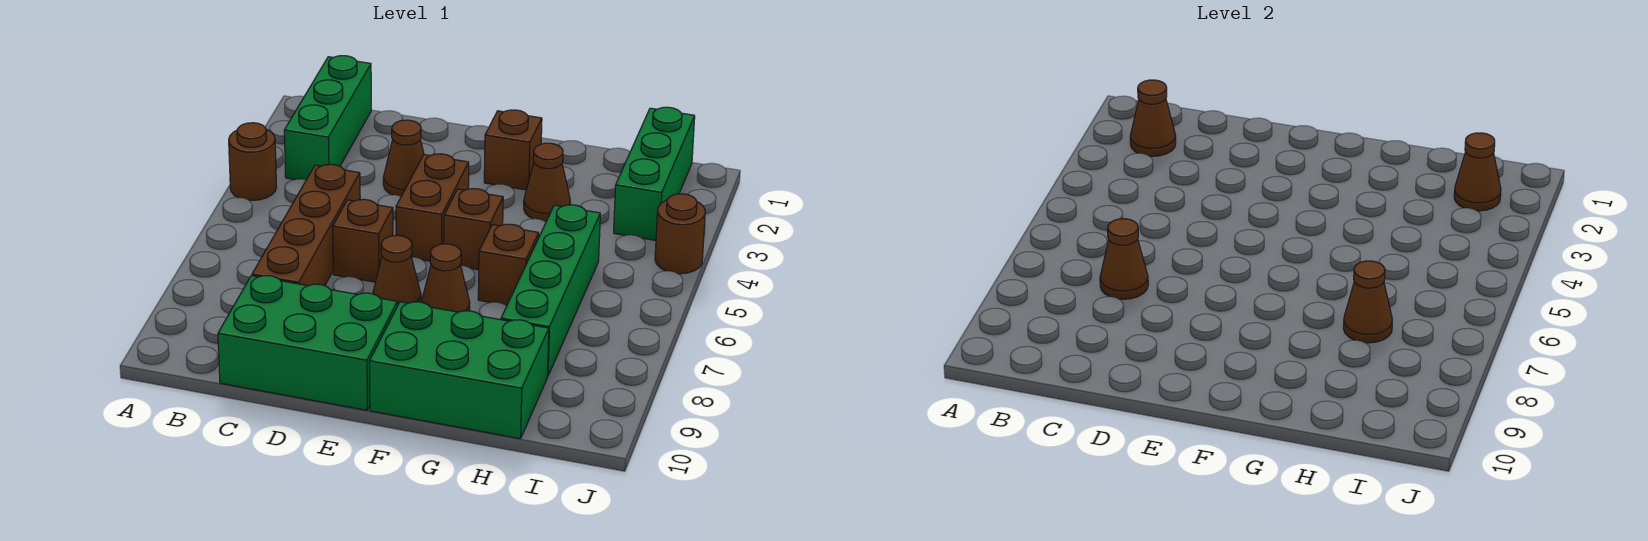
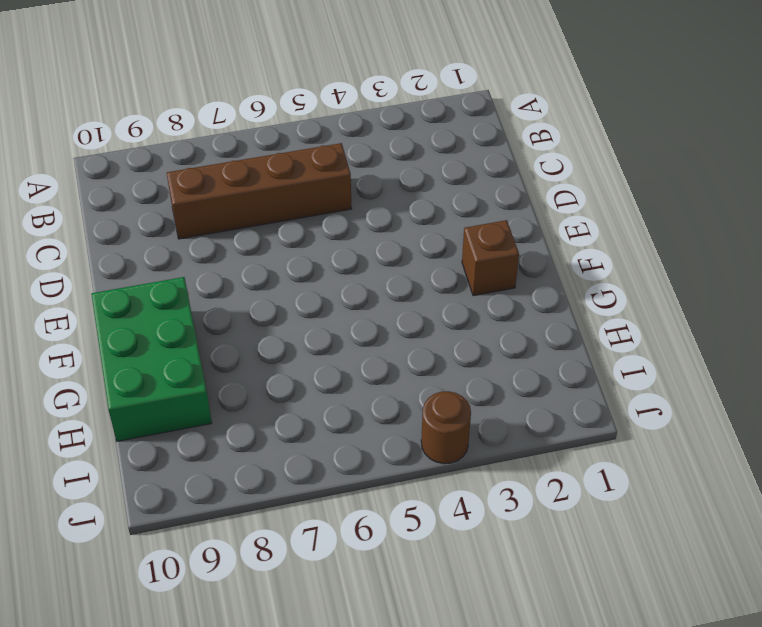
none -> brown round brick A4 level 1
none -> green brick B1:B3 level 1
none -> green brick C9:E10 level 1

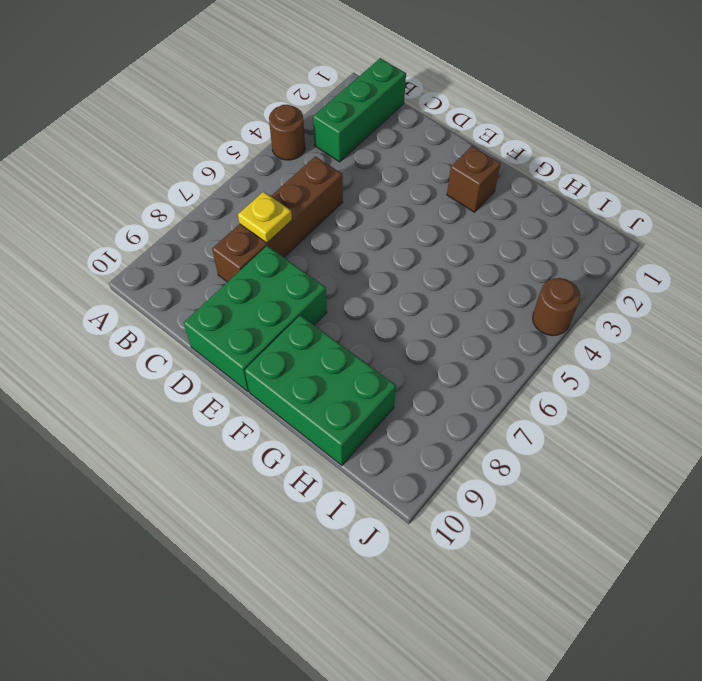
yellow plate C7 level 2 -> brown cone C7 level 2
green brick D8:E10 level 1 -> green brick C9:E10 level 1
none -> brown cone D3 level 1
none -> brown brick D6 level 1
none -> brown brick E4:E5 level 1

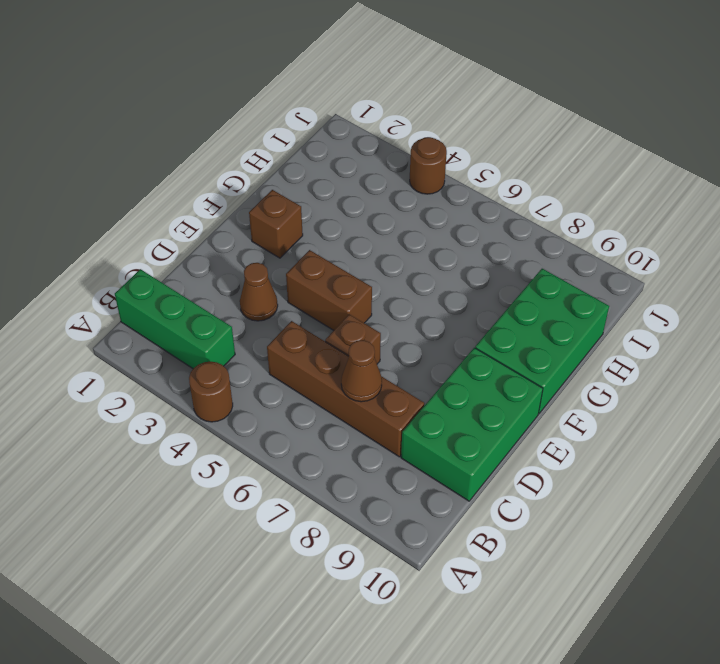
none -> brown cone E7 level 1
none -> brown brick F5 level 1
none -> brown cone F7 level 1

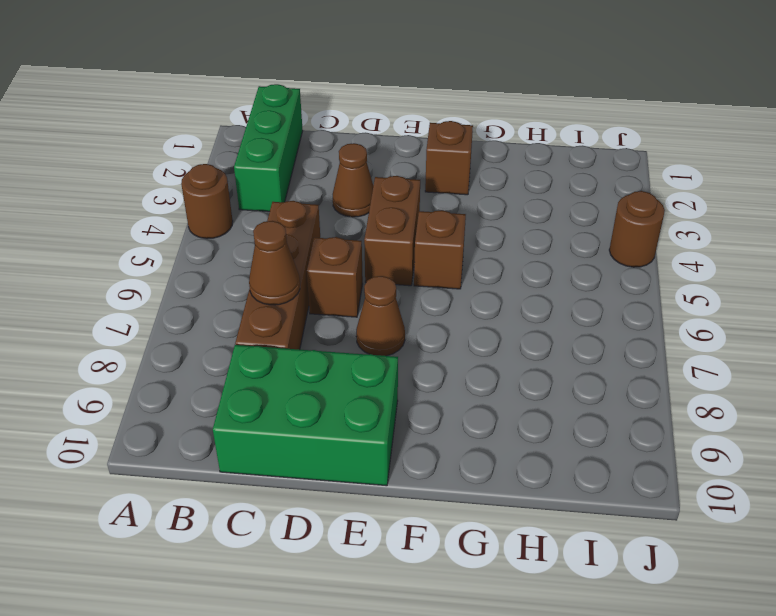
none -> brown cone F7 level 1
none -> green brick F9:H10 level 1
none -> brown cone G3 level 1

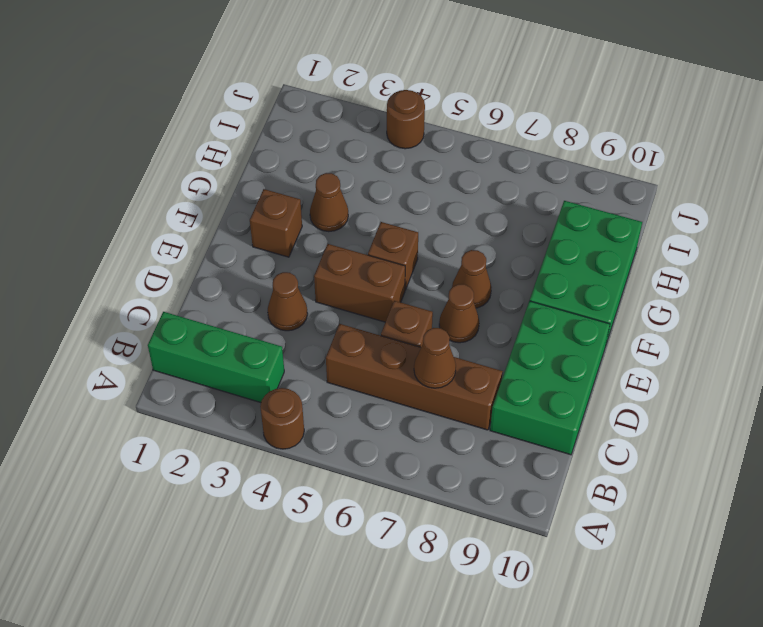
none -> brown brick G6 level 1
none -> green brick H5:H8 level 1
none -> green brick I1:I3 level 1

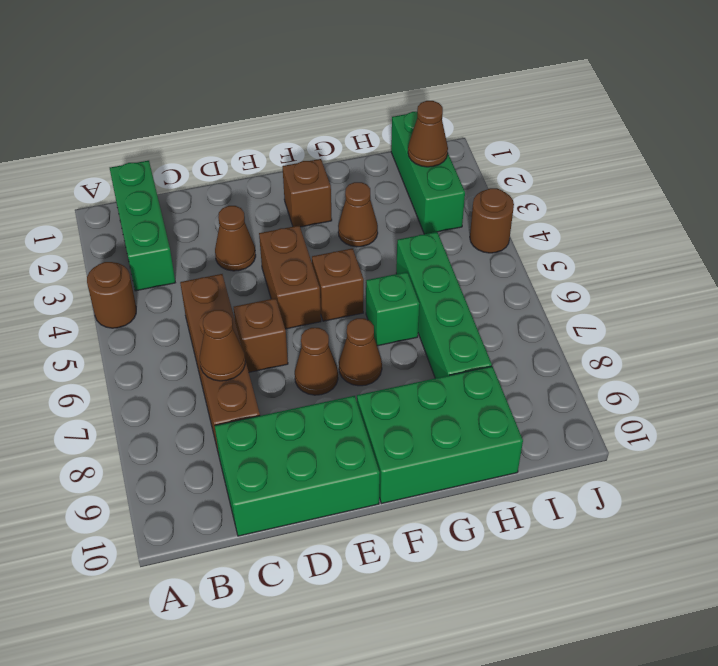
green brick G6 level 1 -> brown brick G6 level 1
none -> brown cone B2 level 2
none -> brown cone H7 level 2

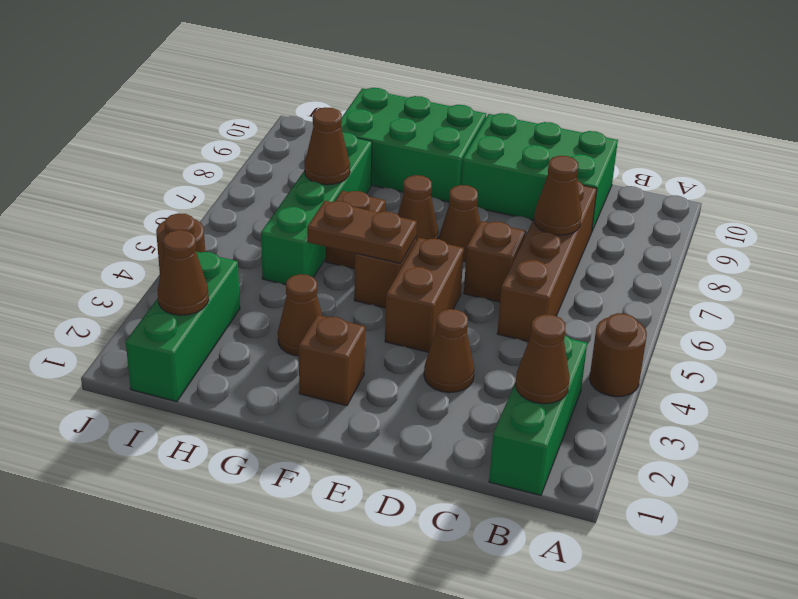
brown plate F5:G5 level 2 -> none

